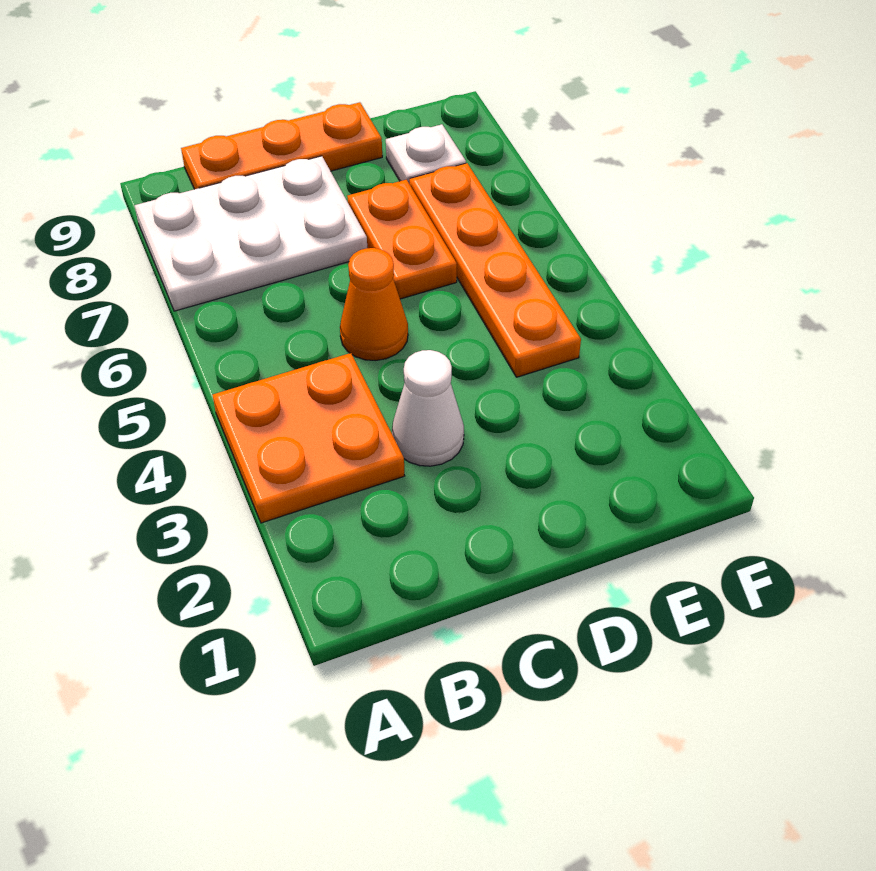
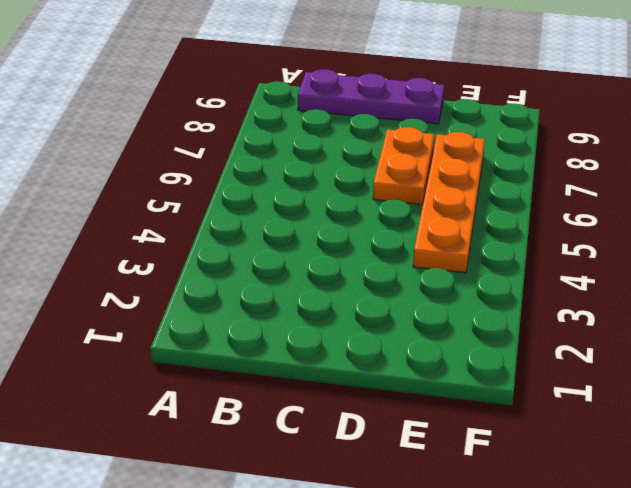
purple plate B9:D9 level 1 -> orange plate B9:D9 level 1
none -> orange plate A3:B4 level 1
none -> white plate A7:C8 level 1

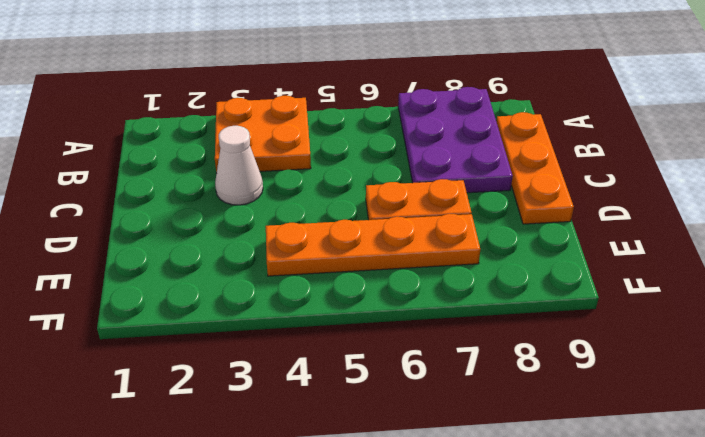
purple plate A7:C8 level 1 -> white plate A7:C8 level 1
none -> orange cone C5 level 1
none -> white plate E8 level 1

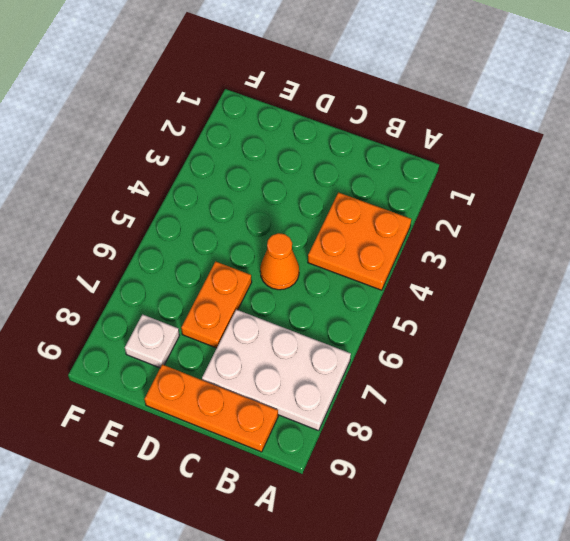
none -> white cone C3 level 1
none -> orange plate E4:E7 level 1

